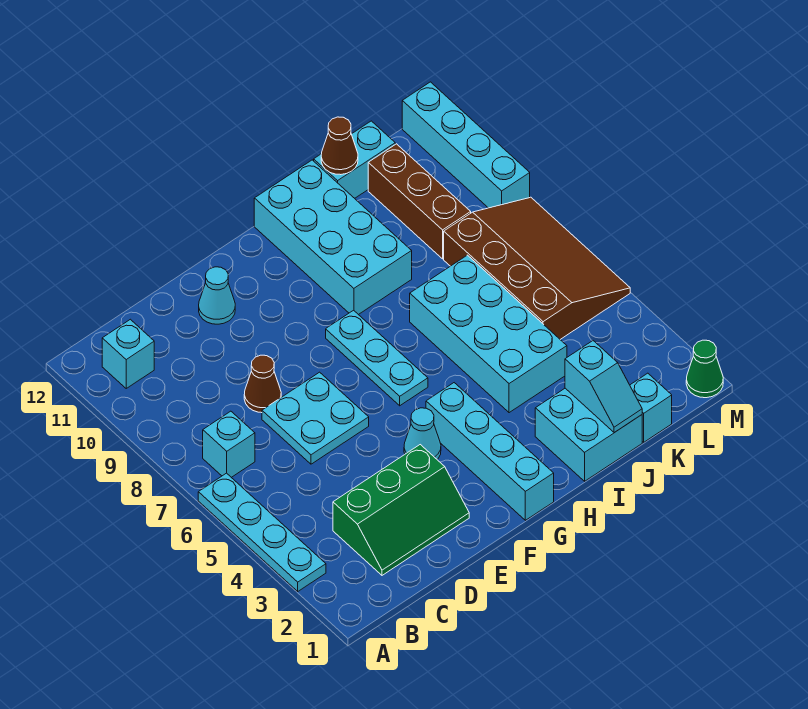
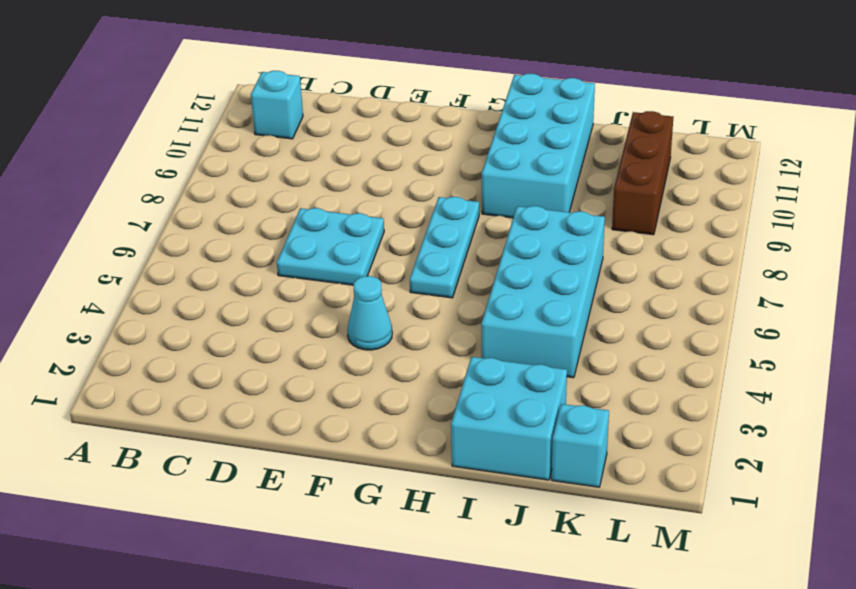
none -> cyan plate A3:A6 level 1
none -> cyan brick B7 level 1
none -> green slope C2:E3 level 1 top 3

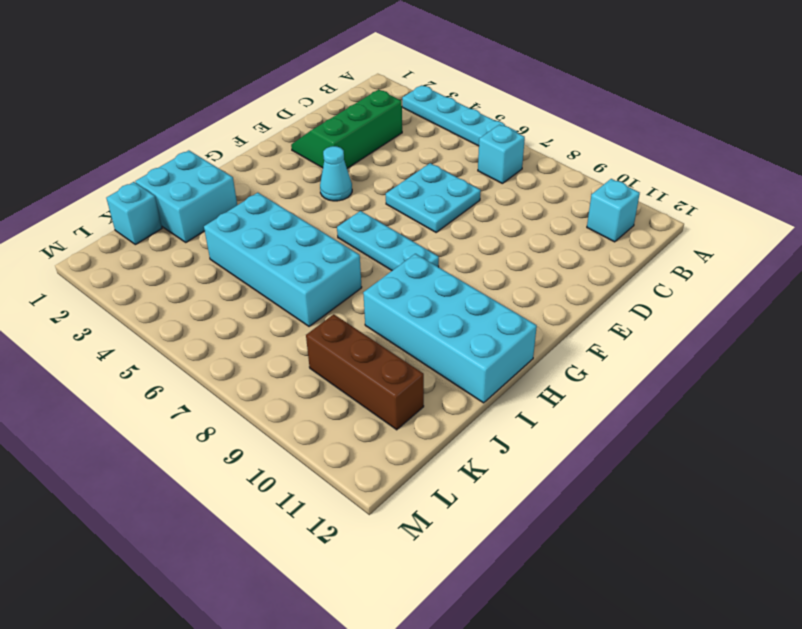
none -> brown cone D8 level 1
none -> cyan cone E11 level 1
none -> cyan brick G1:G4 level 1

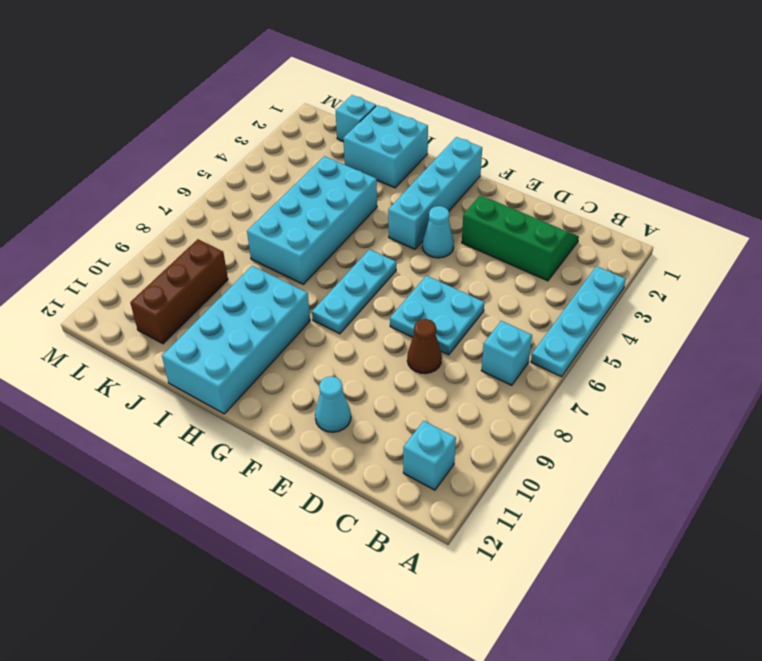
none -> cyan brick J12:K12 level 1
none -> brown slope K5:M8 level 1 top K
none -> green cone M1 level 1

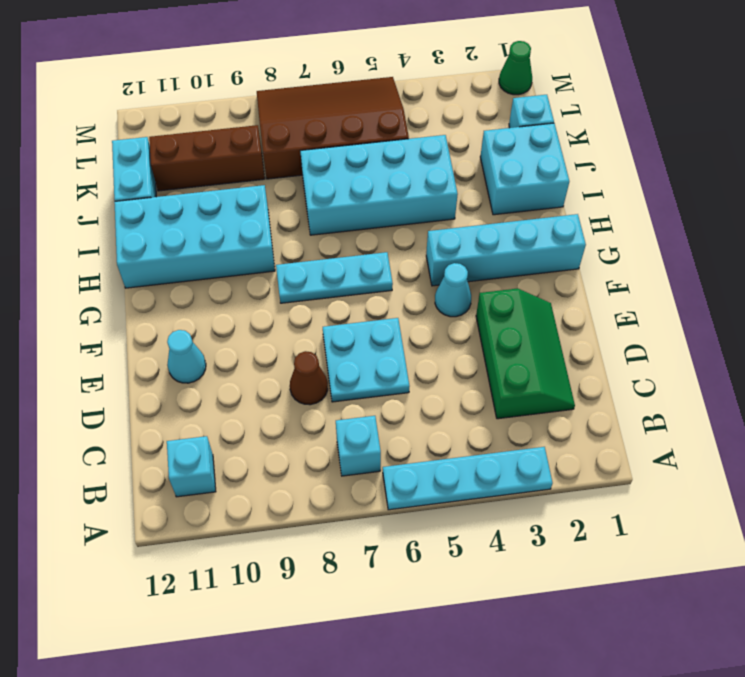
none -> cyan brick M9:M12 level 1
none -> cyan slope J1:J2 level 2 top 2
none -> brown cone J12 level 2

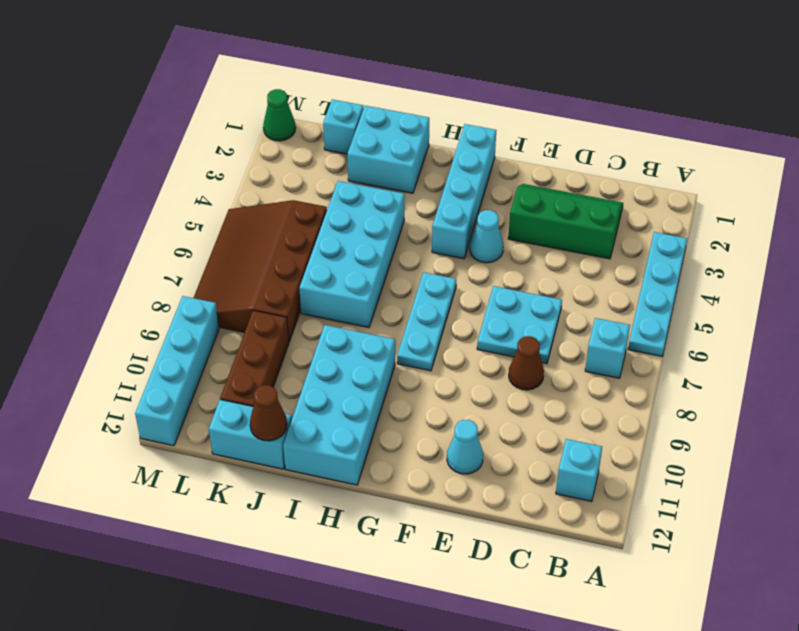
none -> cyan slope J1:J2 level 2 top 2

